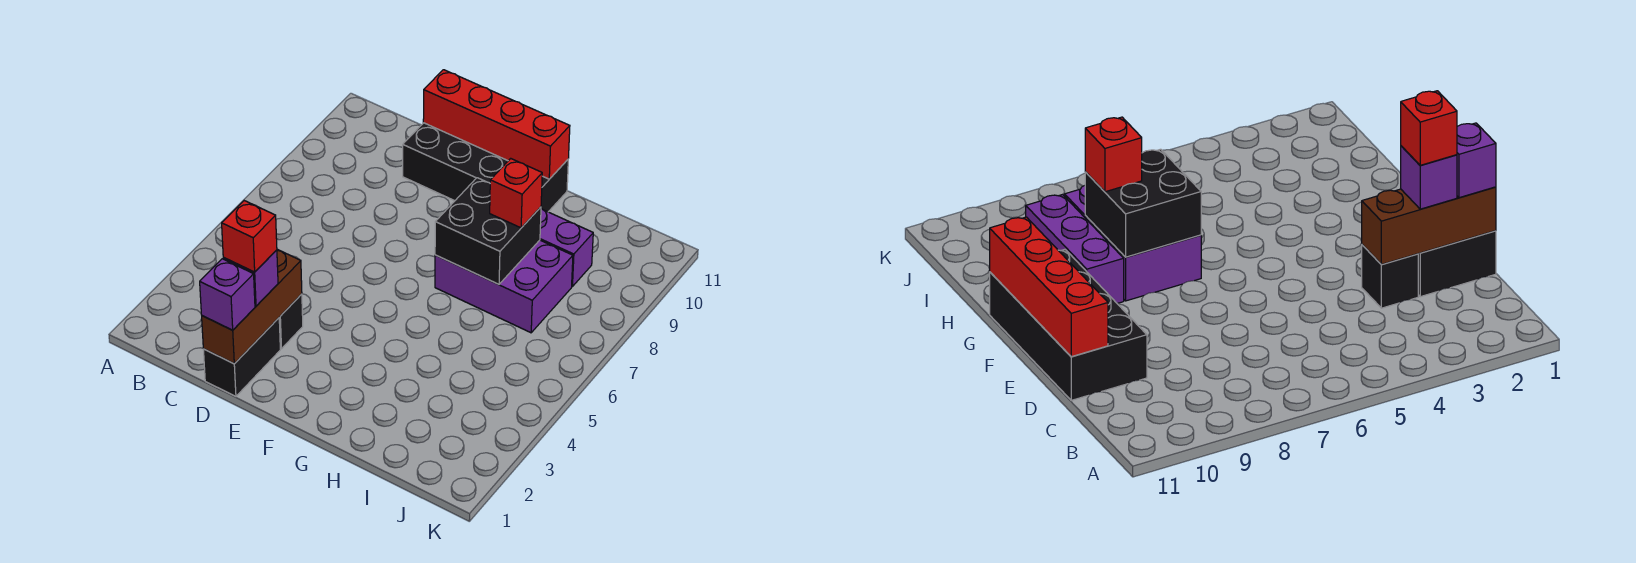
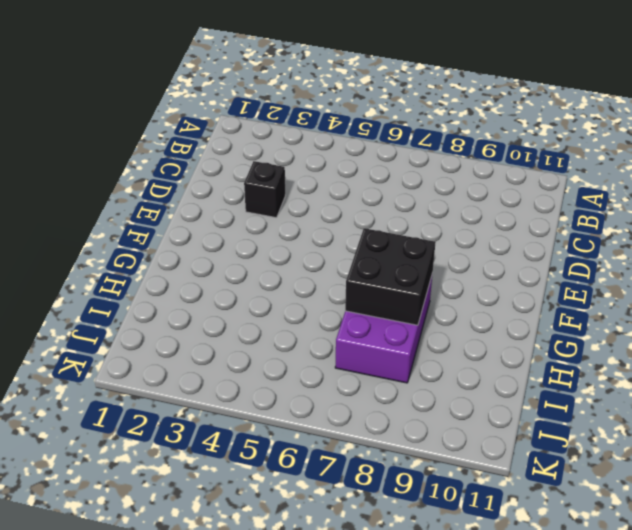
none -> black brick D1:D2 level 1
none -> black brick D10:G11 level 1
none -> purple brick G9:I9 level 1

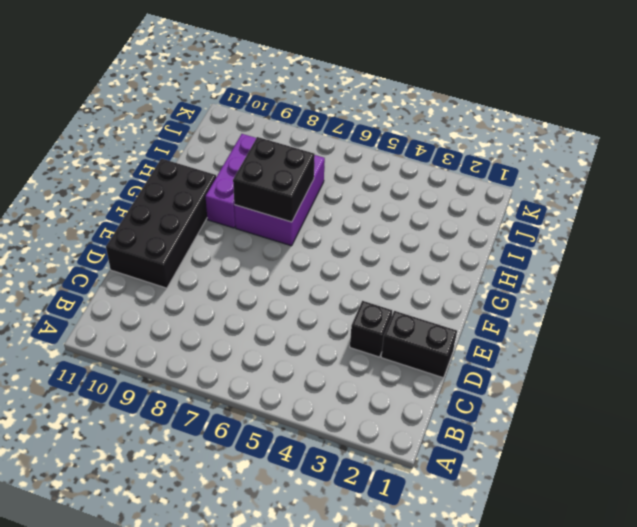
none -> brown brick D1:D3 level 2
none -> red brick D11:G11 level 2
none -> purple brick D1 level 3

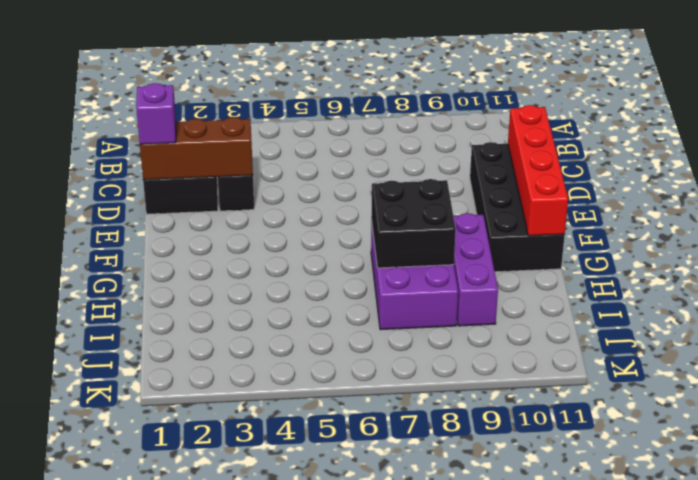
none -> purple brick D2 level 3
none -> red brick H8 level 3
none -> red brick D2 level 4

